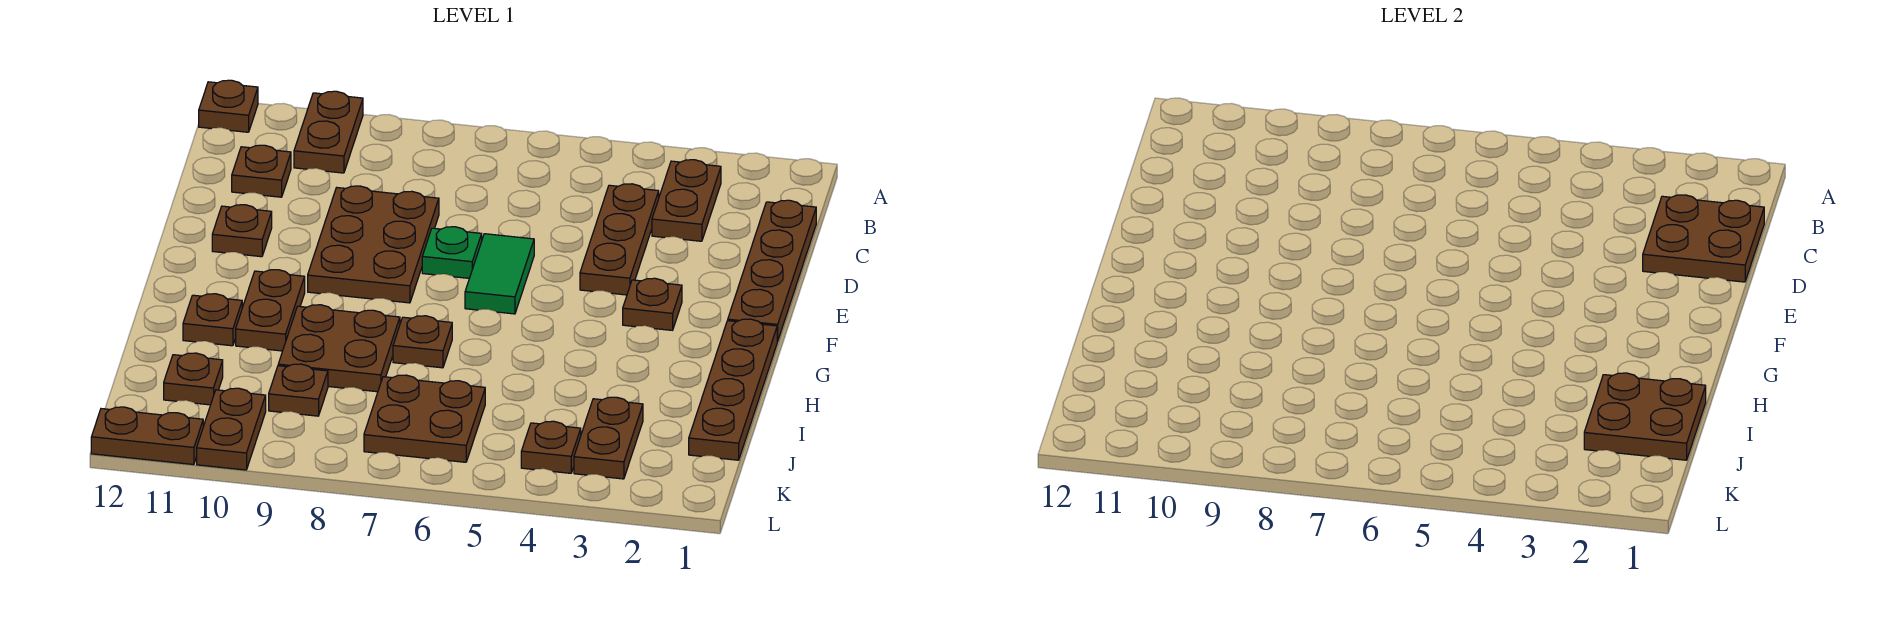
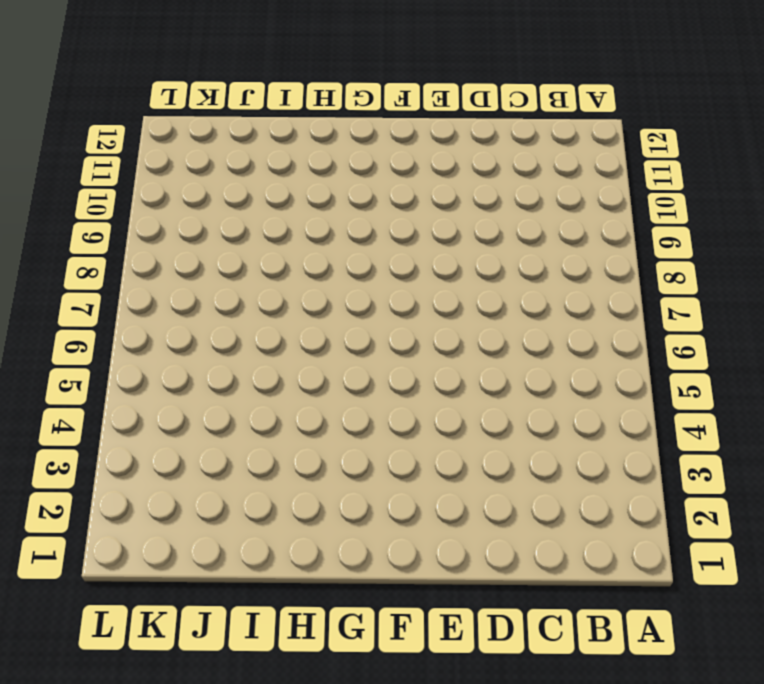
none -> brown plate A10:B10 level 1
none -> brown plate A12 level 1
none -> brown plate B3:C3 level 1

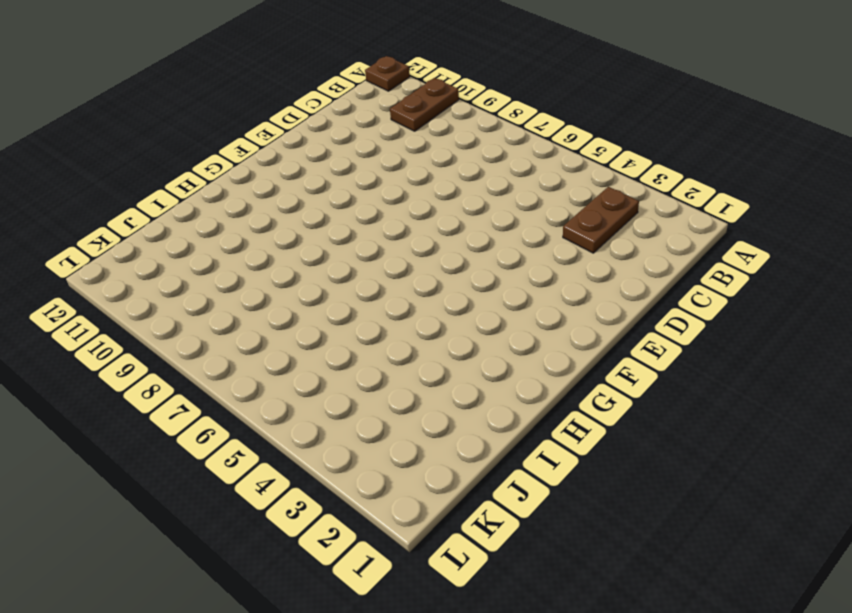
none -> brown plate C1:F1 level 1
none -> brown plate C4:E4 level 1
none -> brown plate C11 level 1

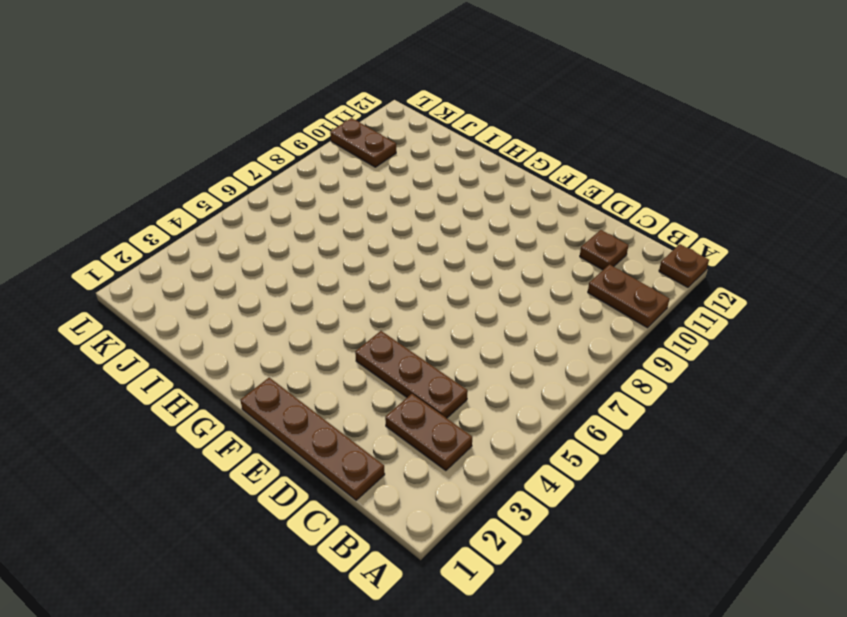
none -> brown plate D8:F9 level 1
none -> green tile E6:F6 level 1
none -> green plate E7 level 1

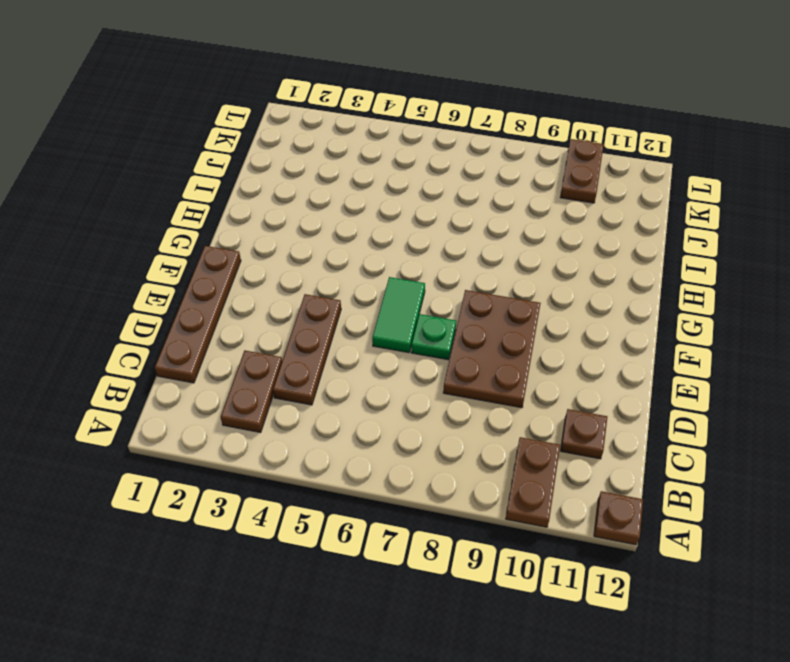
none -> brown plate E11 level 1
none -> brown plate F3 level 1
none -> brown plate G1:J1 level 1

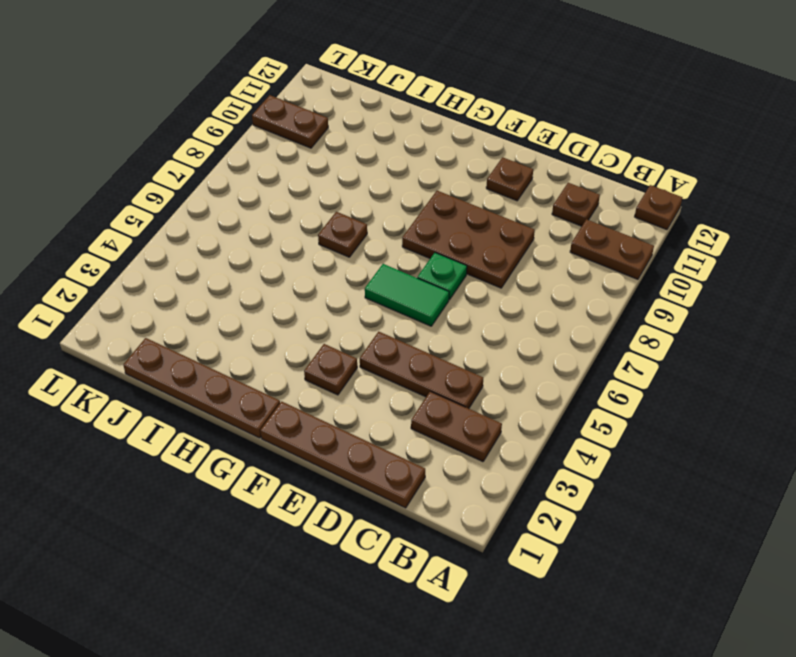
none -> brown plate G10:H10 level 1
none -> brown plate H8:I9 level 1
none -> brown plate H11 level 1

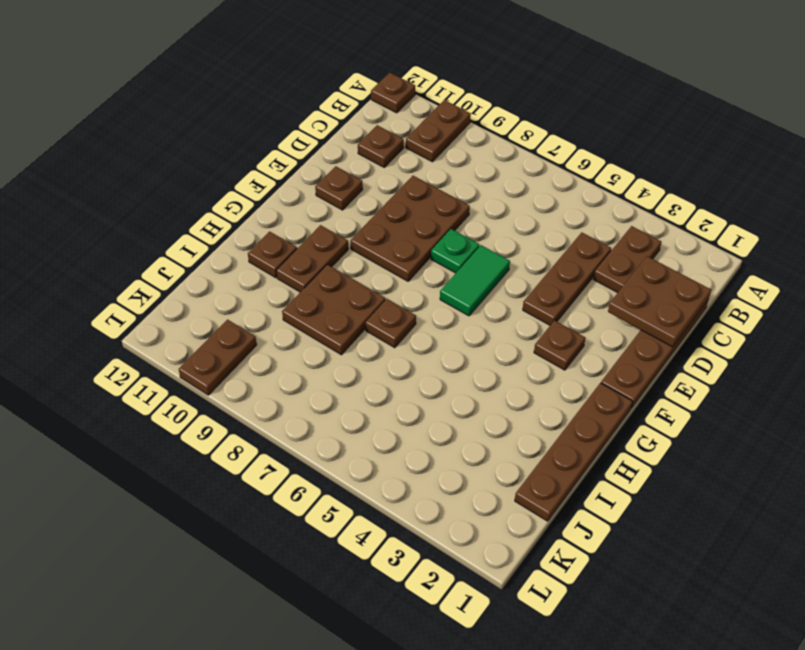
none -> brown plate J3:K3 level 1
none -> brown plate J6:K7 level 1
none -> brown plate J9 level 1

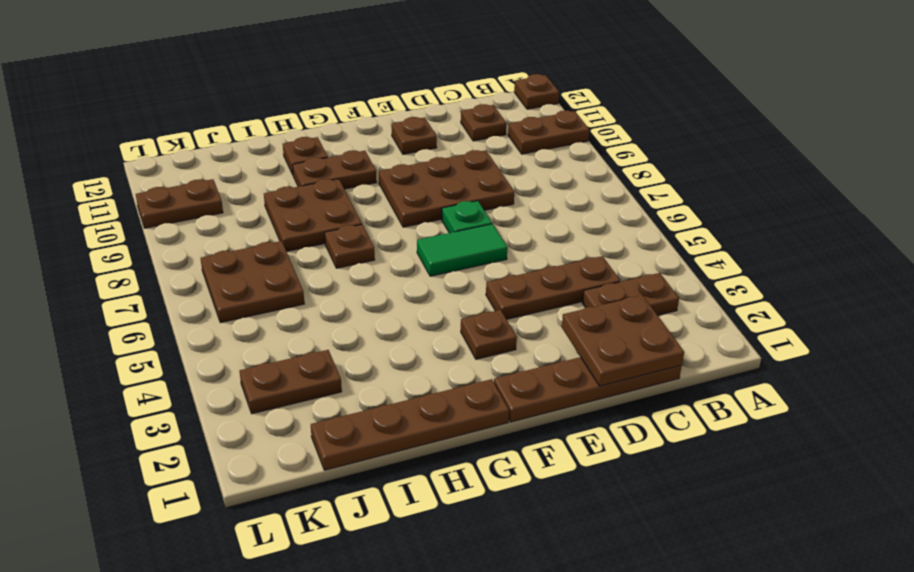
none -> brown plate J9 level 1
none -> brown plate J11 level 1
none -> brown plate K4 level 1

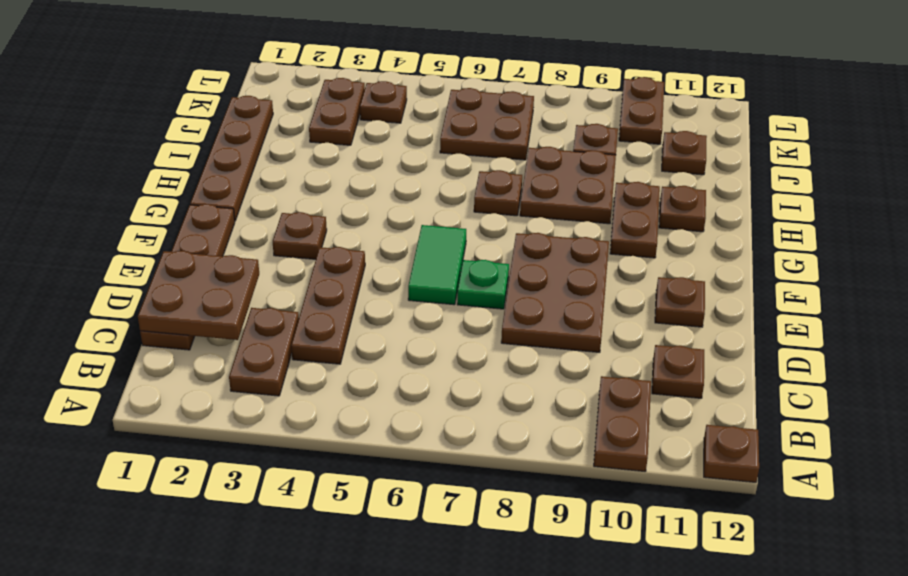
none -> brown plate L11:L12 level 1
none -> brown plate I1:J2 level 2

